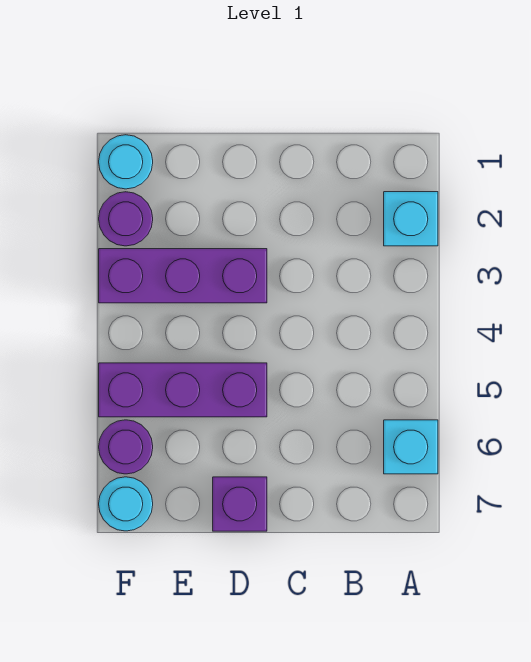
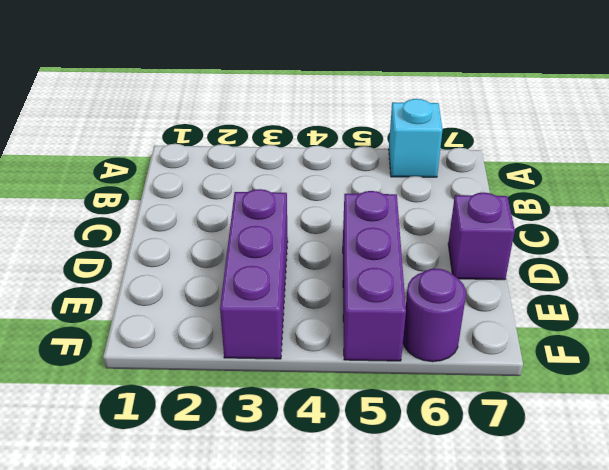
none -> cyan brick A2 level 1
none -> cyan round brick F1 level 1

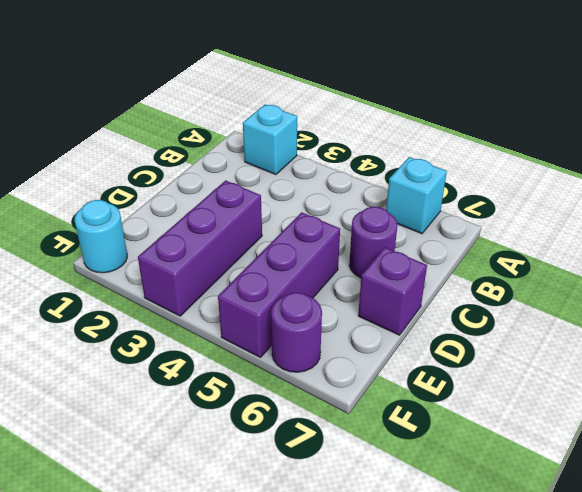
purple round brick C6 level 1 -> purple round brick F2 level 1
none -> cyan round brick F7 level 1

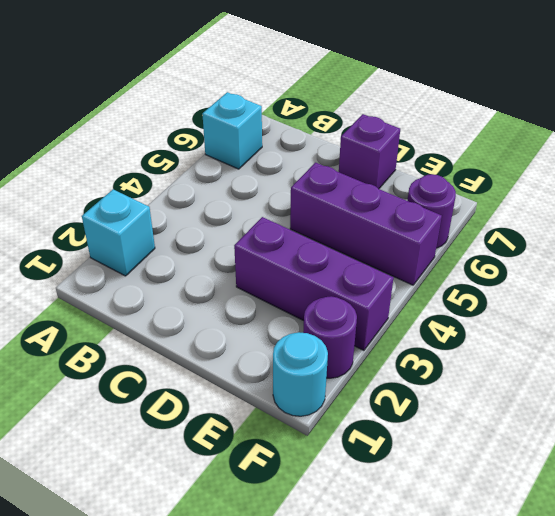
none -> cyan round brick F7 level 1

